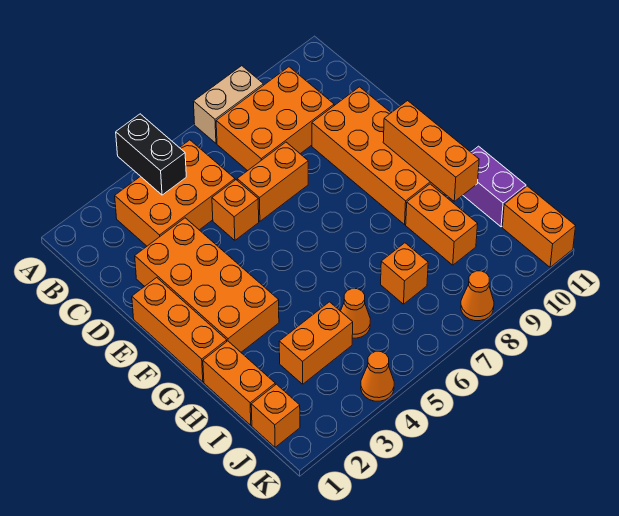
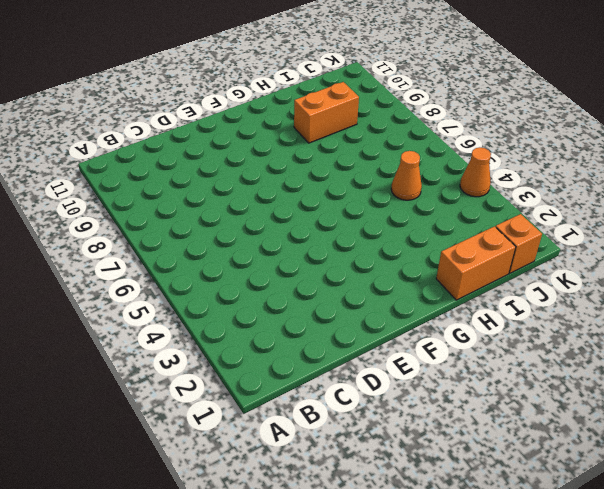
none -> tan brick A7:A8 level 1
none -> orange brick B3:C5 level 1
none -> orange brick B7:C9 level 1

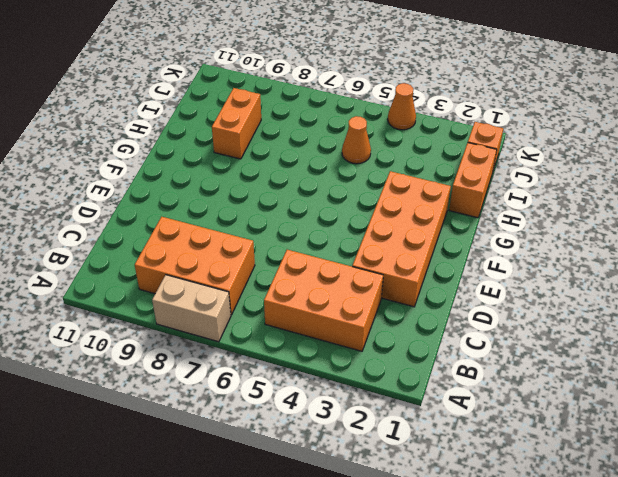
none -> orange brick D5 level 1
none -> orange brick D6:D7 level 1
none -> orange brick D9:G10 level 1

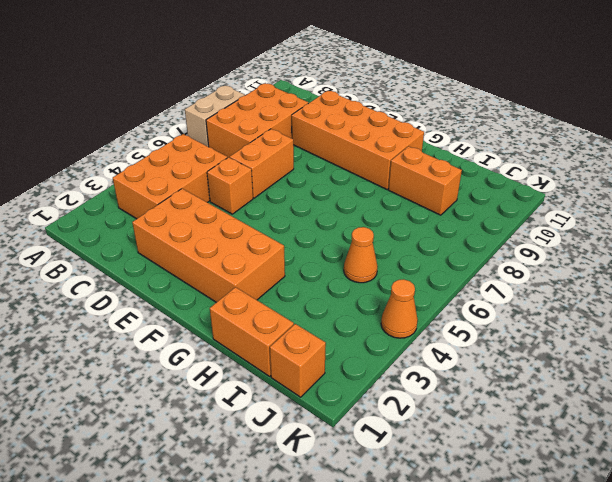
none -> orange brick E1:G1 level 1
none -> purple brick H11:I11 level 1
none -> orange brick I3:I4 level 1

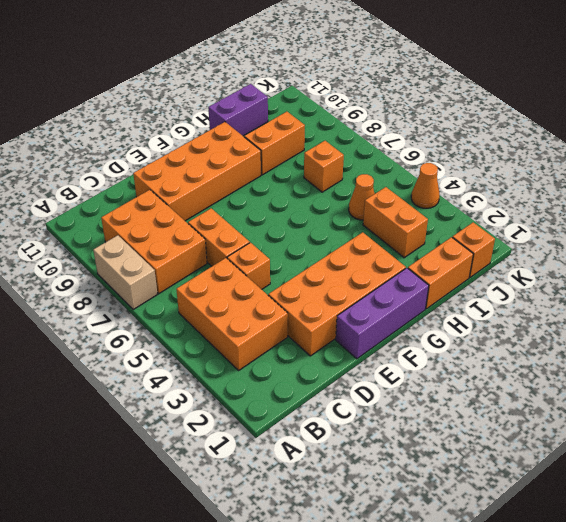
purple brick E1:G1 level 1 -> orange brick E1:G1 level 1
none -> orange brick J11:K11 level 1
none -> orange cone K8 level 1
none -> black brick A4:B4 level 2

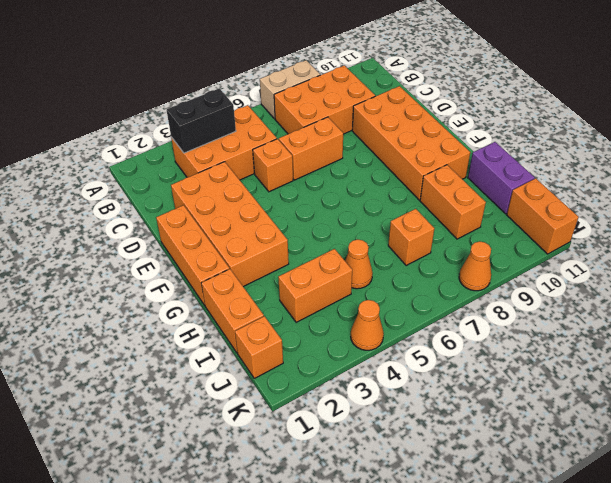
black brick B3:B4 level 2 -> black brick A4:B4 level 2
none -> orange brick F10:H10 level 2

